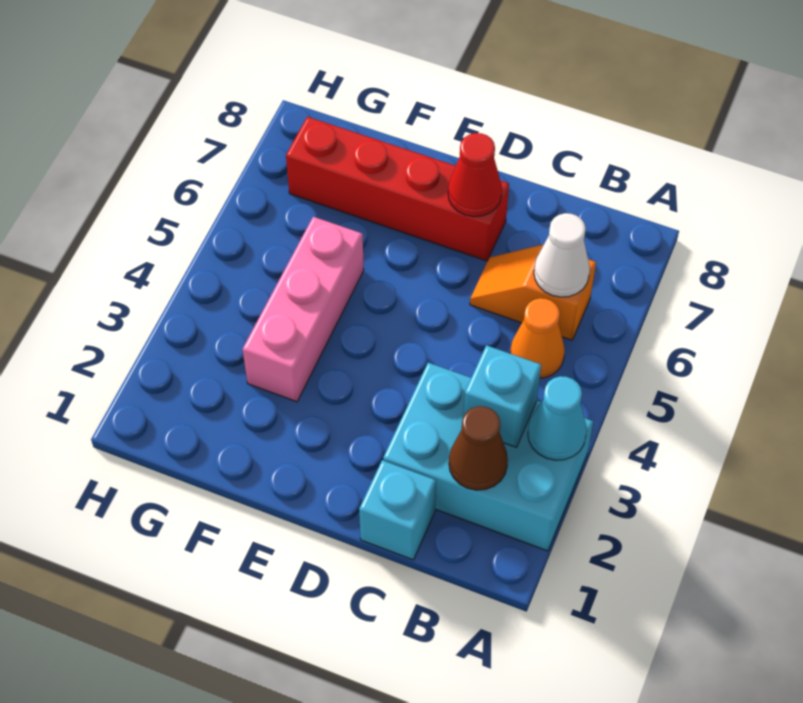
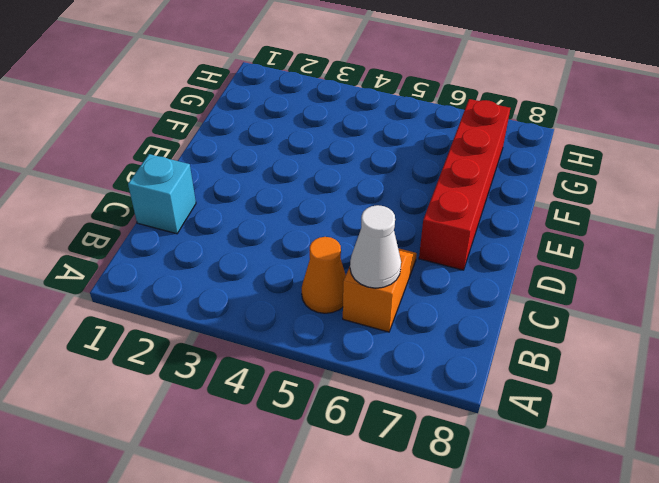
none -> cyan brick A2:C3 level 1
none -> pink brick F3:F5 level 1

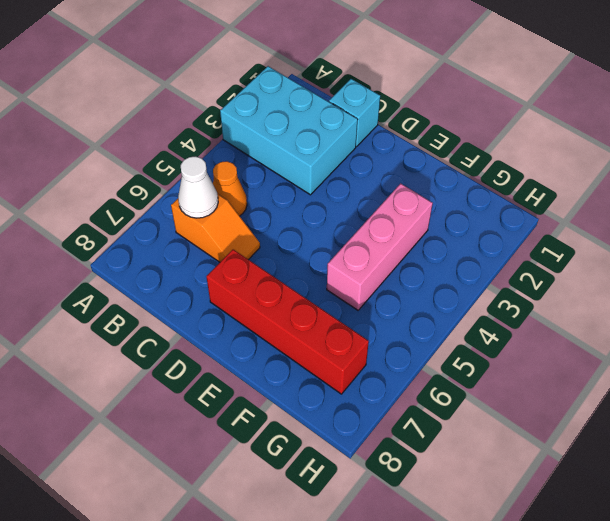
none -> cyan cone A3 level 2
none -> brown cone B2 level 2

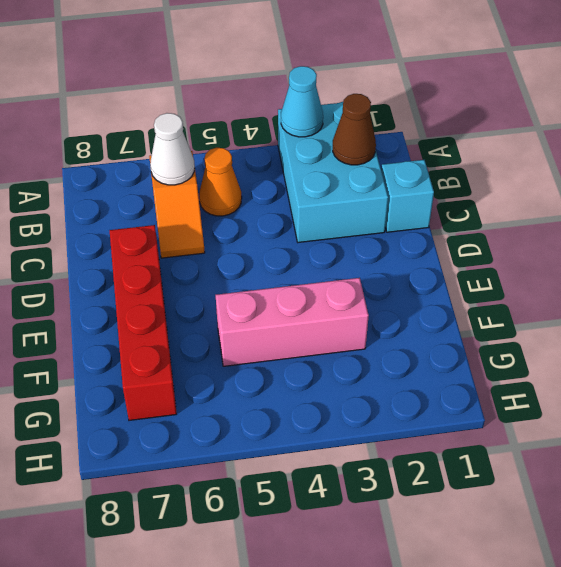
none -> cyan brick B3 level 2
none -> red cone D7 level 2

